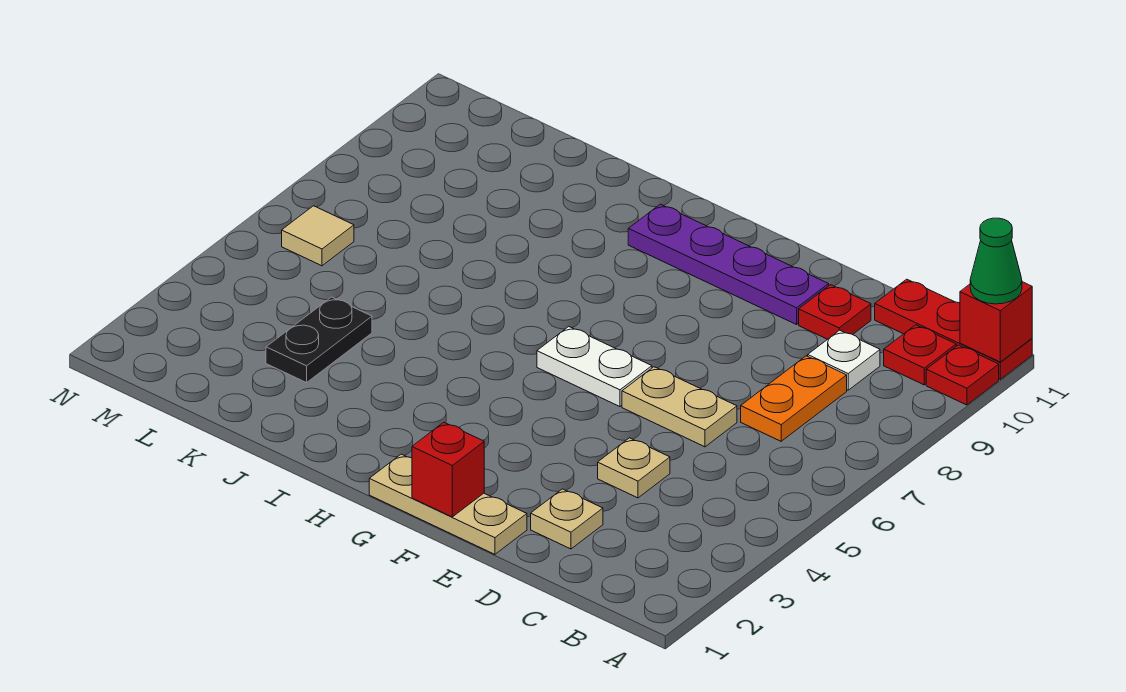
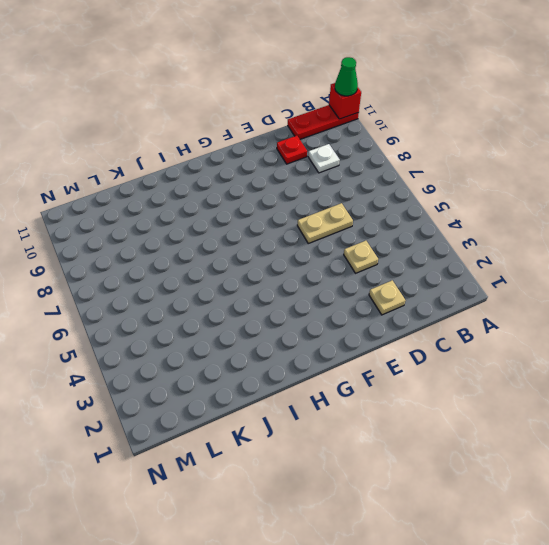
none -> red plate A10 level 1
none -> red plate B10 level 1
none -> orange plate C7:C8 level 1

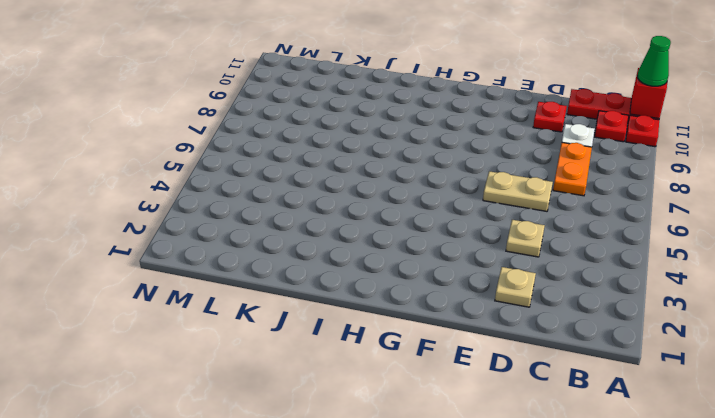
none -> tan plate E1:G1 level 1
none -> purple plate E10:H10 level 1
none -> white plate F6:G6 level 1

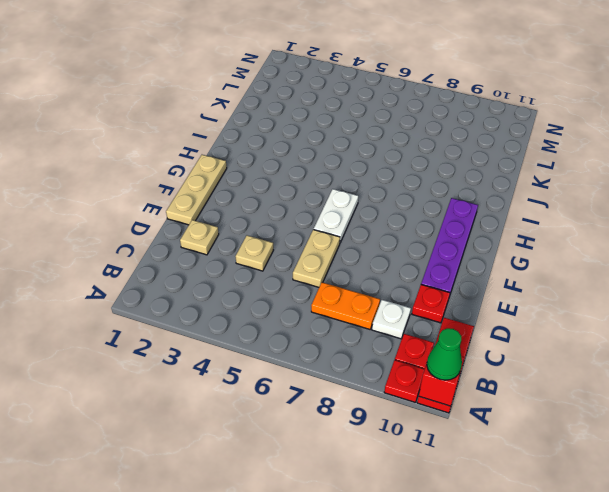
none -> black plate K3:K4 level 1
none -> tan tile M6 level 1
none -> red brick F1 level 2

